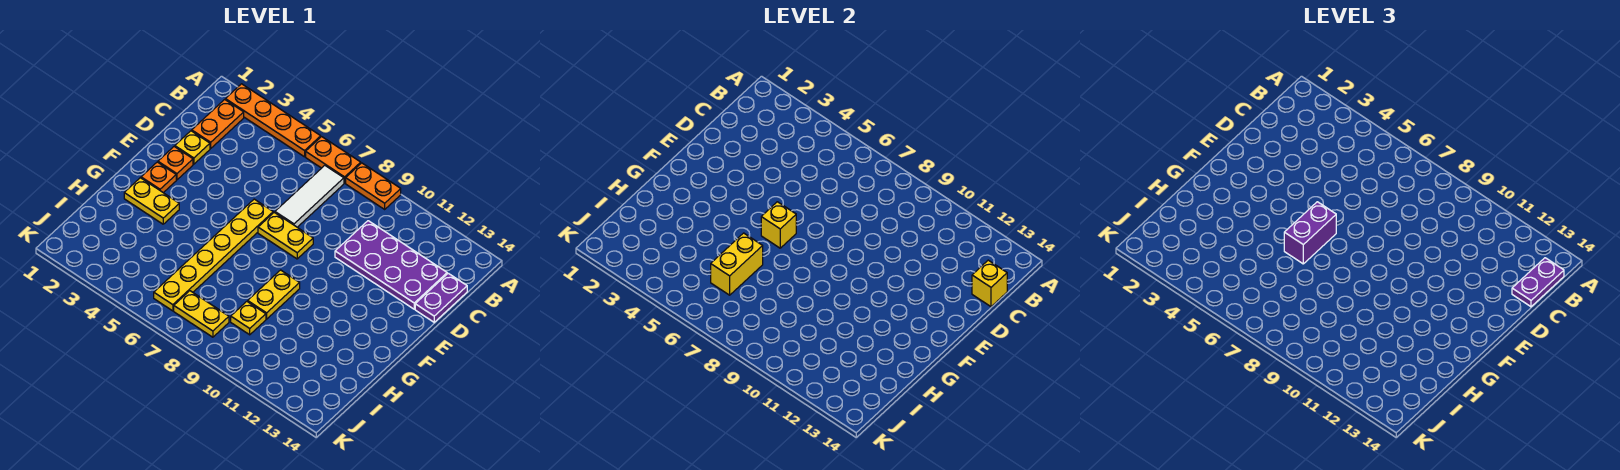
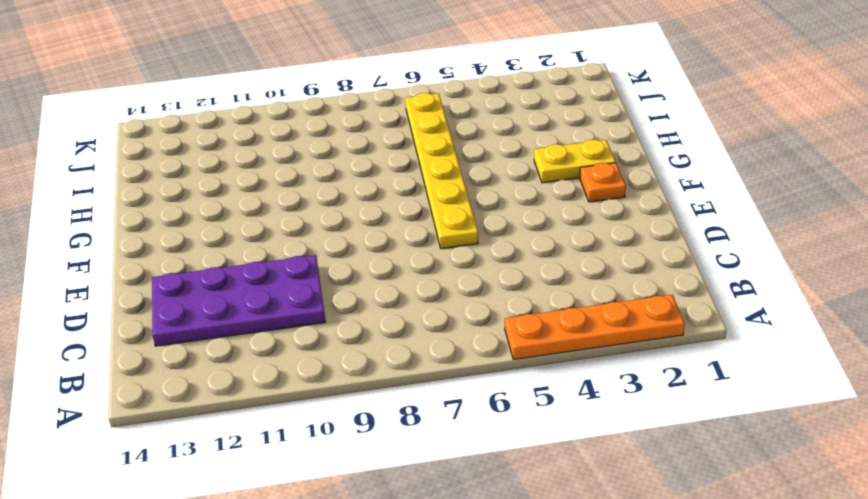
none -> orange plate A6:A7 level 1
none -> orange plate A8:A9 level 1
none -> orange plate B2:C2 level 1

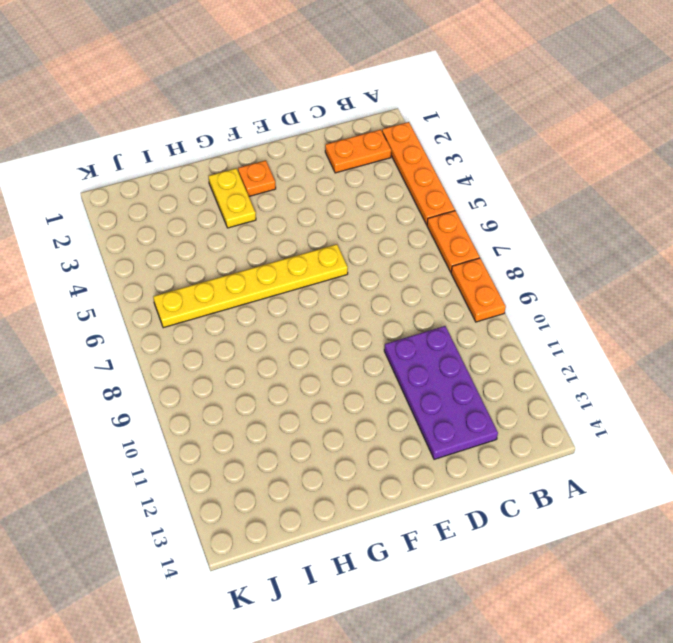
none -> white tile B7:D7 level 1
none -> purple plate C14:D14 level 1
none -> yellow plate D2 level 1

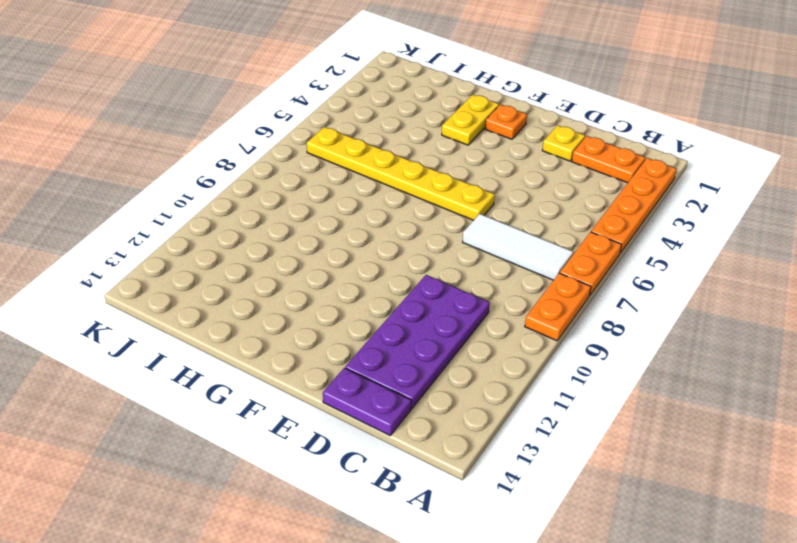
none -> orange plate E2 level 1
none -> yellow plate E7:E8 level 1
none -> yellow plate G9:H9 level 1

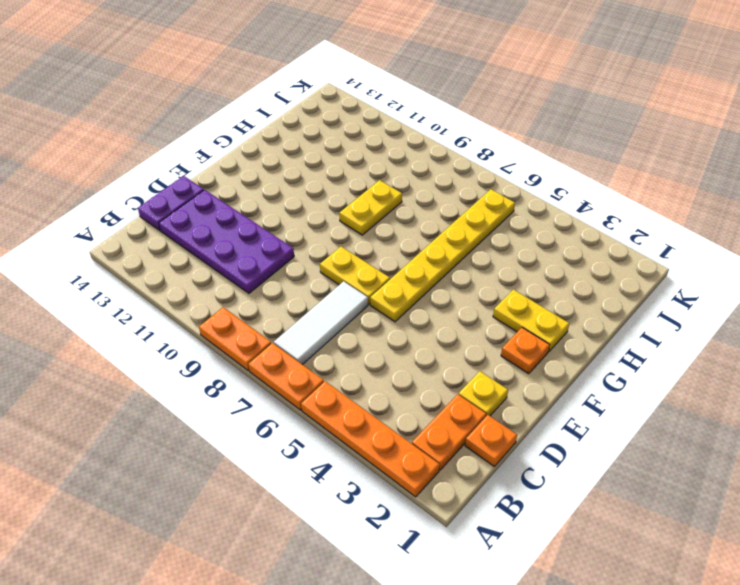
orange plate C1 level 1 -> orange plate E2 level 1
none -> yellow plate I9 level 1
none -> yellow plate J7:J8 level 1
none -> yellow brick C14 level 2

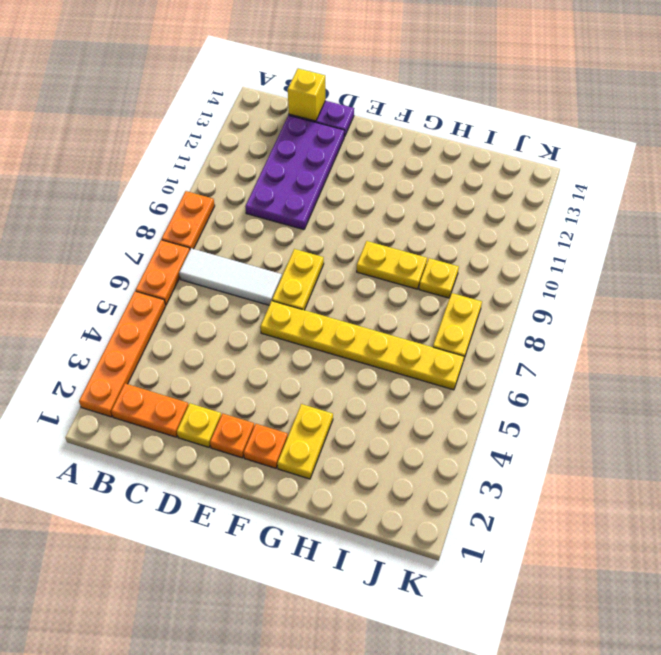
none -> yellow brick F6 level 2
none -> yellow brick H6:I6 level 2
none -> purple plate B14:C14 level 3

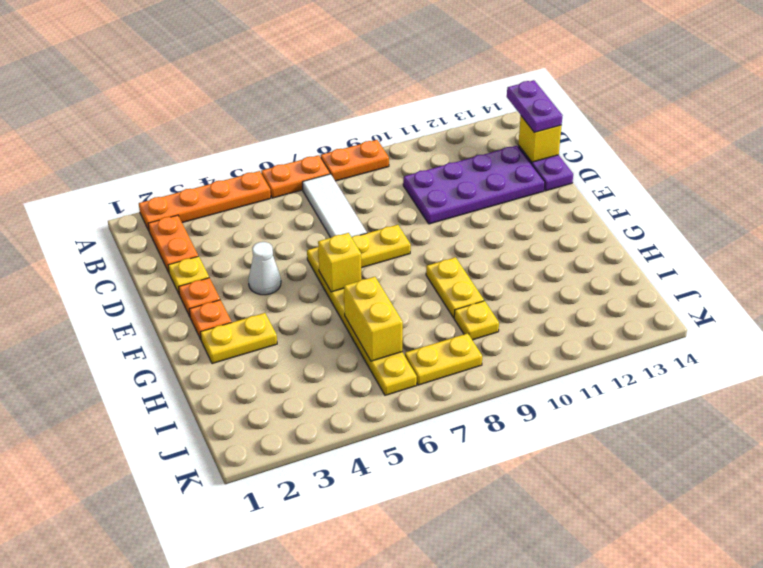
white cone E4 level 1 -> none
none -> purple brick F6:G6 level 3

